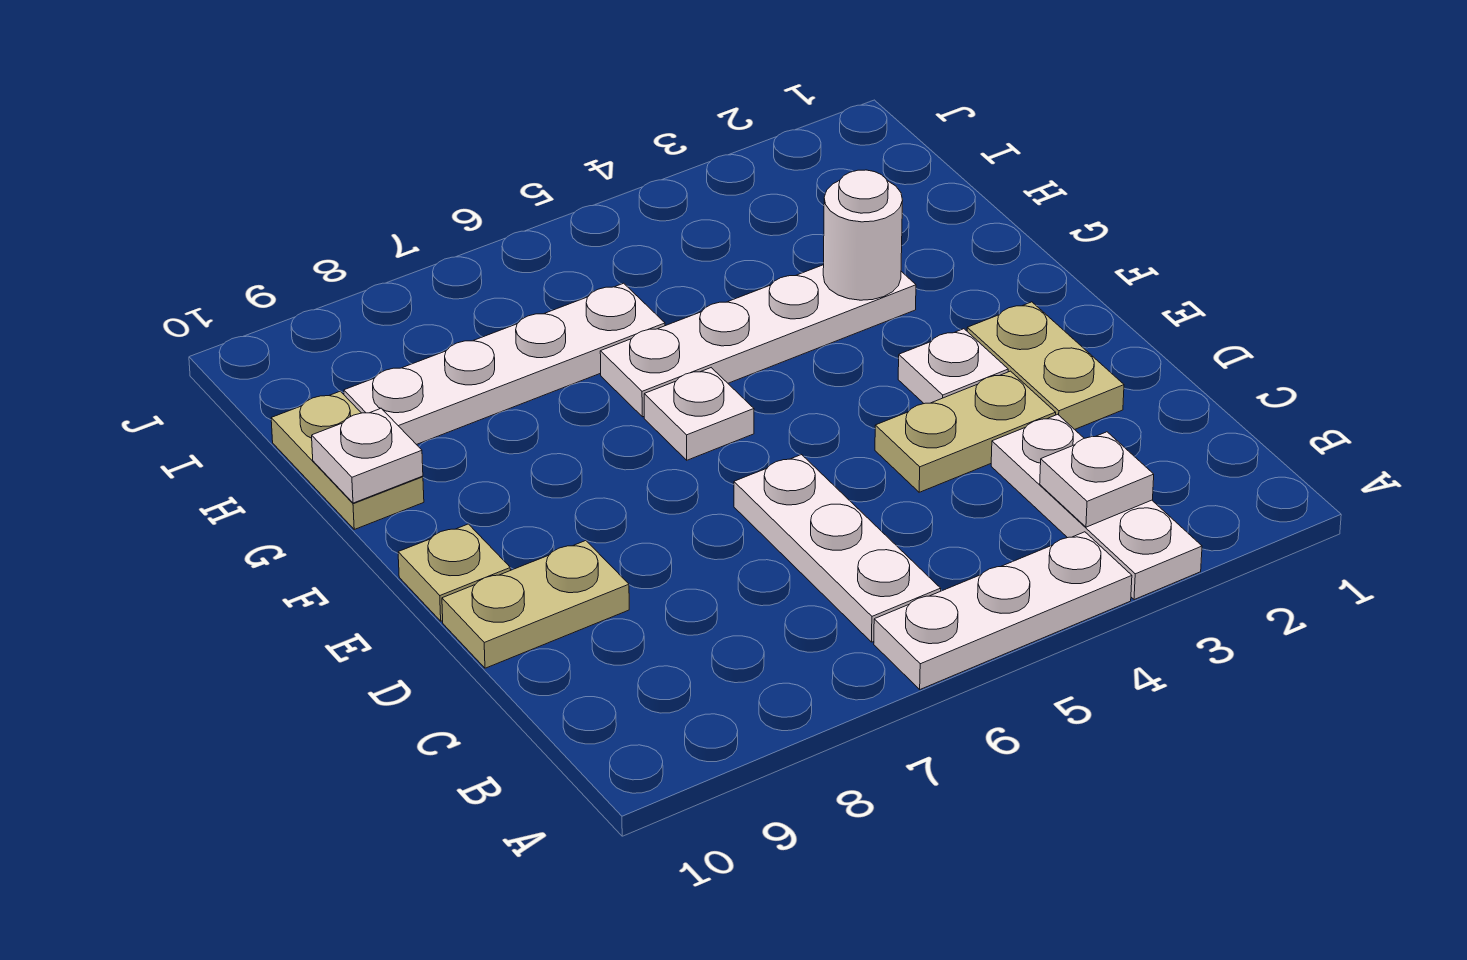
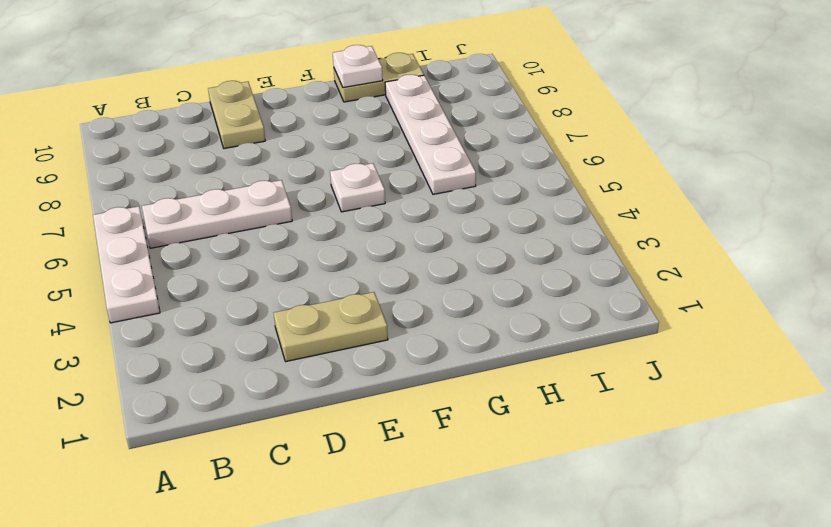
none -> white plate A3:C3 level 1
none -> tan plate D3:D4 level 1
none -> white plate E3 level 1

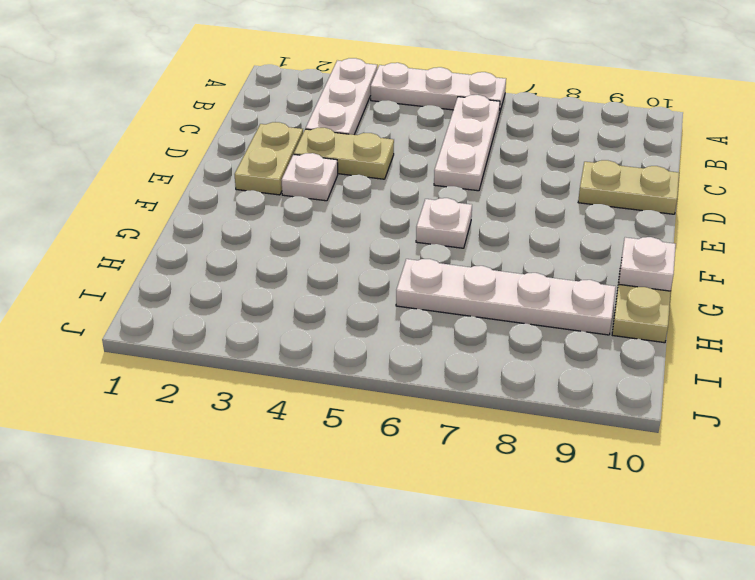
none -> tan plate E10 level 1
none -> white plate G3:G6 level 1
none -> white plate B3 level 2

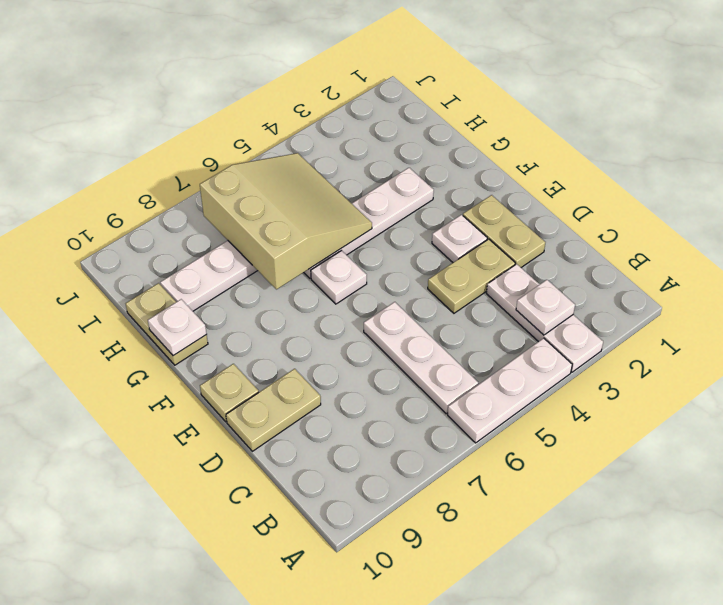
tan slope G5:I7 level 2 top 7 -> none
none -> white round brick G3 level 2

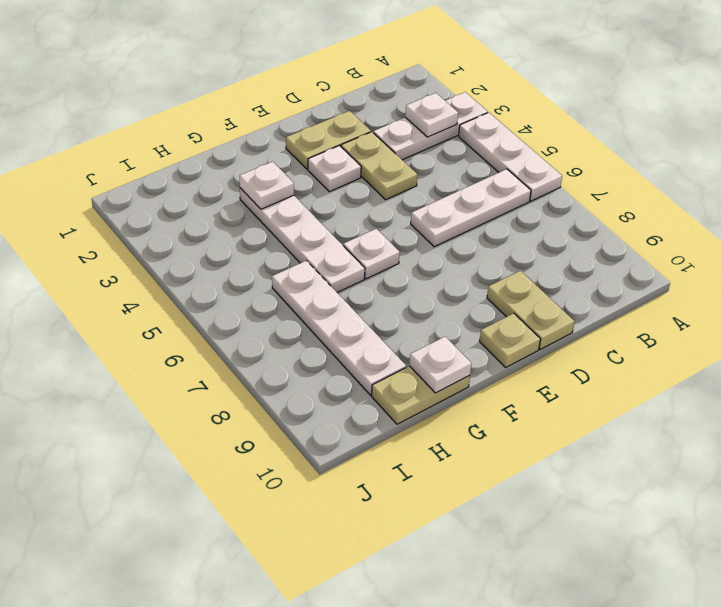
white plate G3 level 2 -> white round brick G3 level 2

